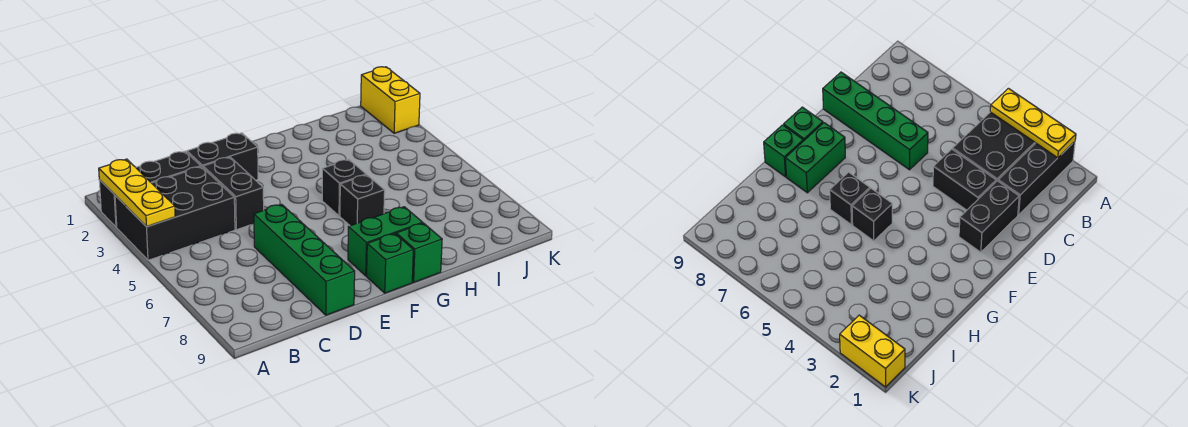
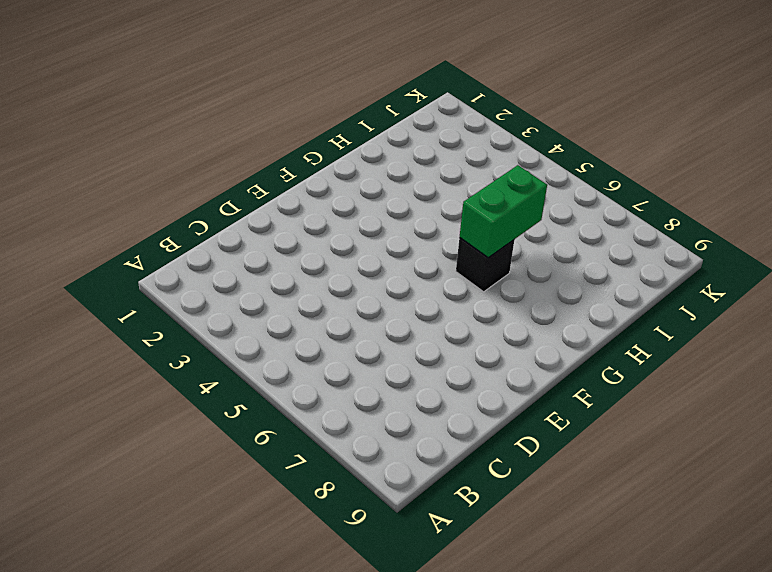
green brick G6:H6 level 2 -> green brick F8:G8 level 1
none -> black brick A2:C2 level 1
none -> black brick A3:C4 level 1
none -> black brick D2:E2 level 1

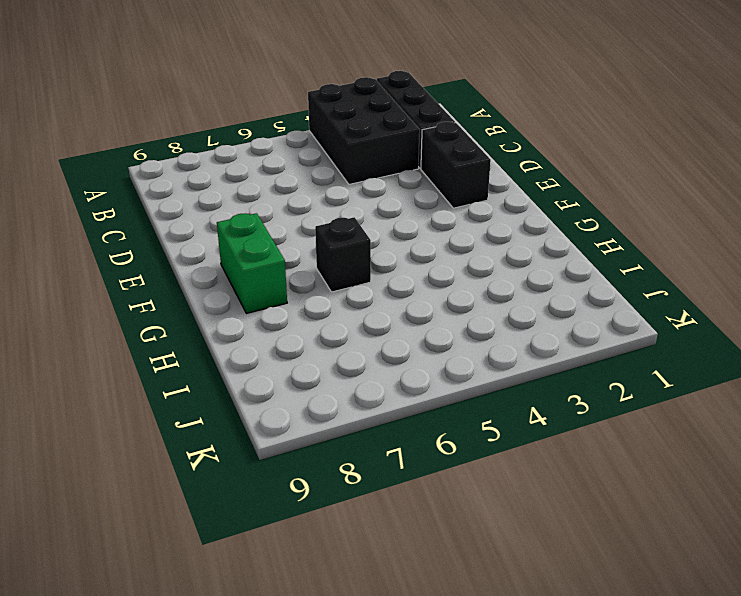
none -> black brick D3:D4 level 1
none -> green brick D6:D9 level 1
none -> green brick F9 level 1

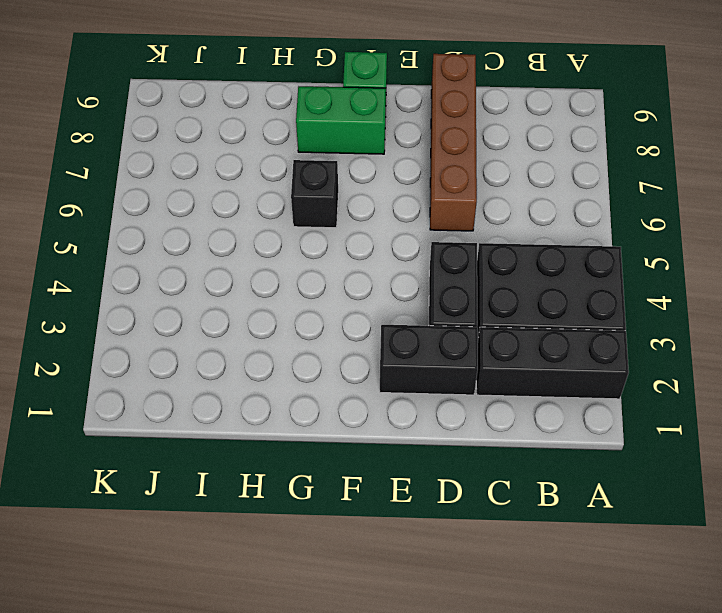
brown brick D6:D9 level 1 -> green brick D6:D9 level 1
none -> black brick G5 level 1
none -> green brick G9 level 1
none -> yellow brick K1:K2 level 1

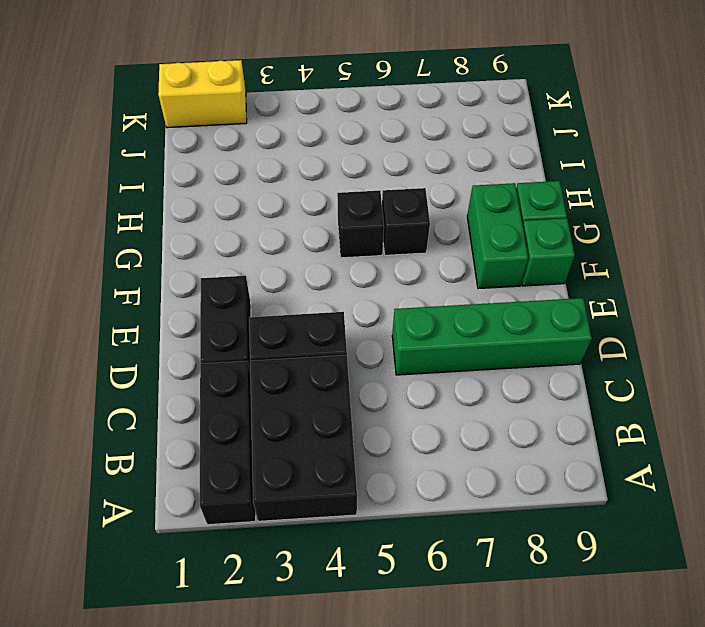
none -> yellow plate A2:A4 level 2

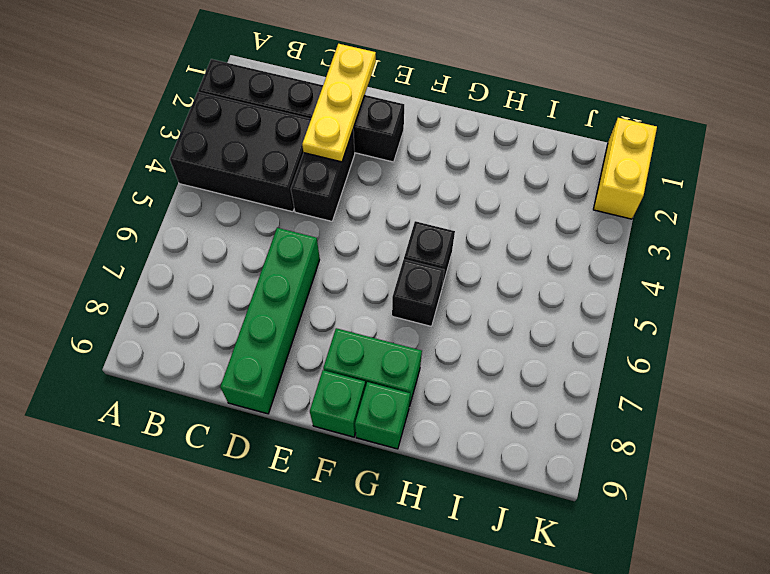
yellow plate D1:D3 level 2 -> yellow plate A2:A4 level 2

